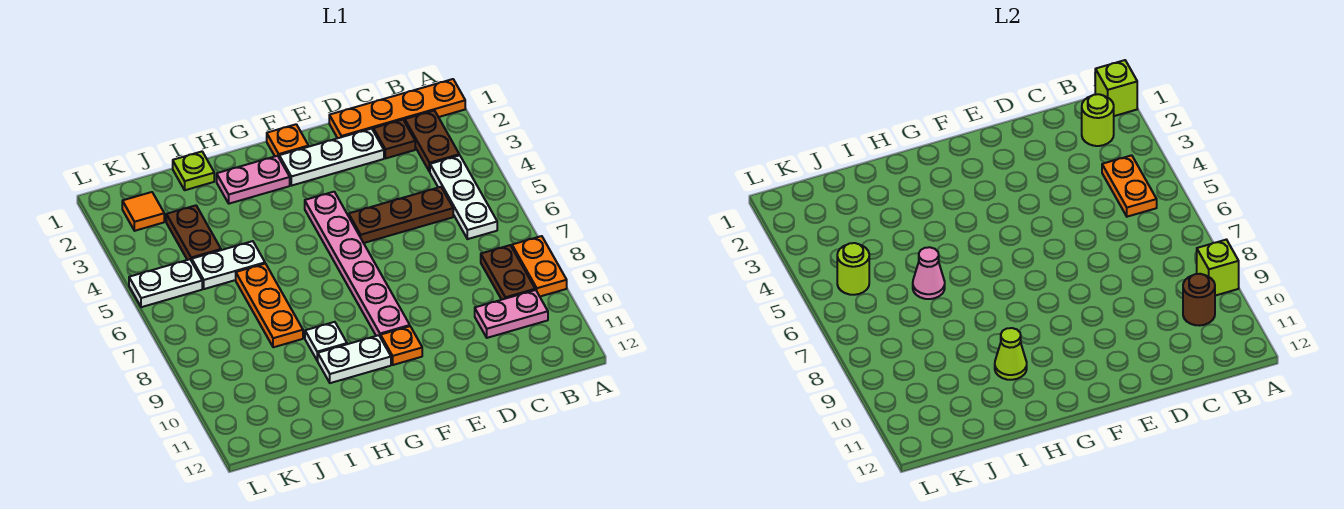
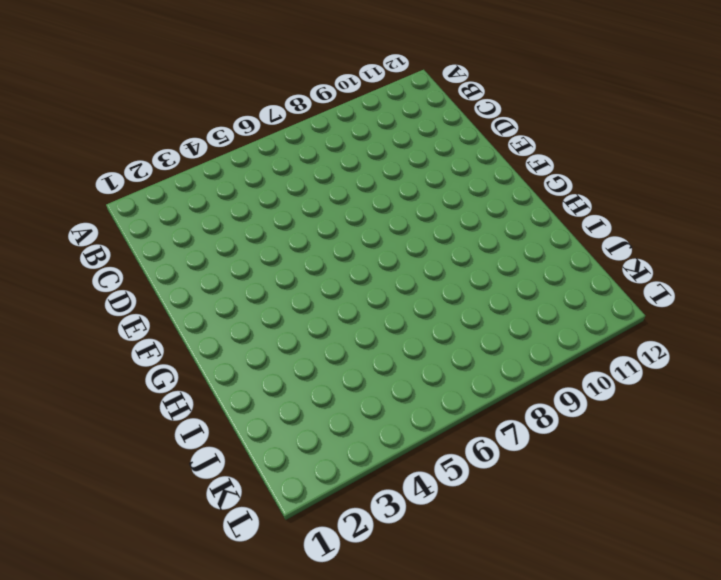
none -> orange plate A1:D1 level 1
none -> orange plate A8:A9 level 1
none -> brown plate B2:B3 level 1

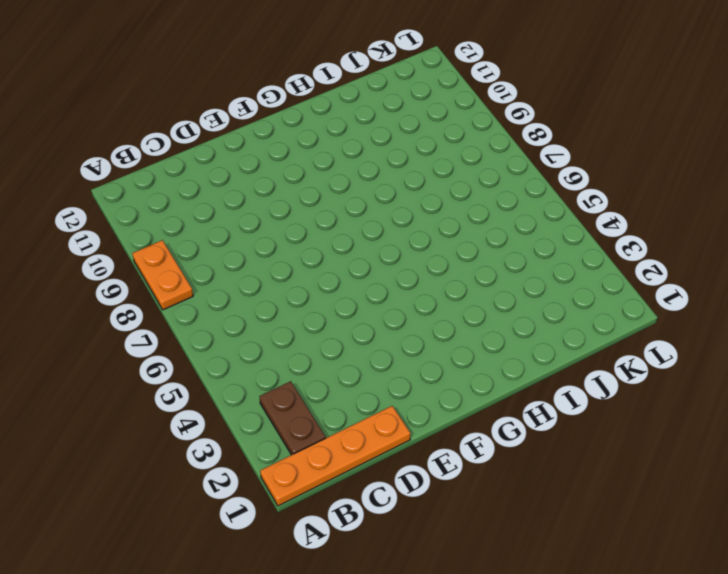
none -> white plate B4:B6 level 1
none -> brown plate B8:B9 level 1
none -> pink plate B10:C10 level 1

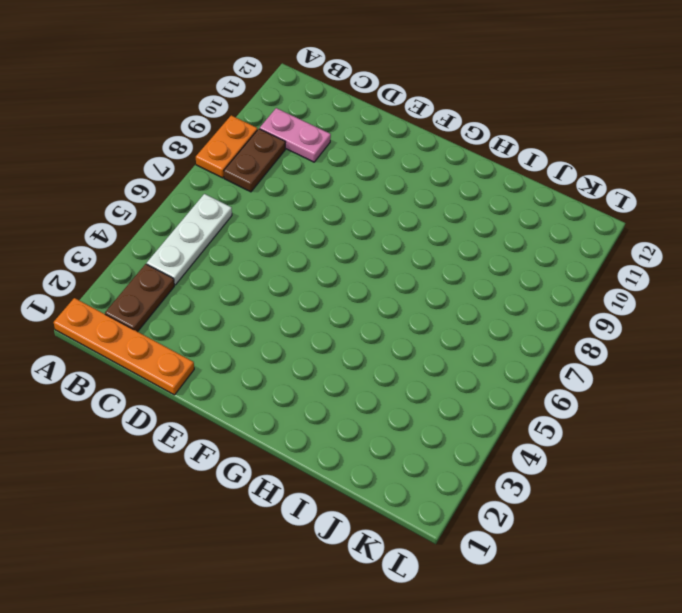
none -> brown plate C2 level 1
none -> brown plate C5:E5 level 1
none -> white plate D2:F2 level 1

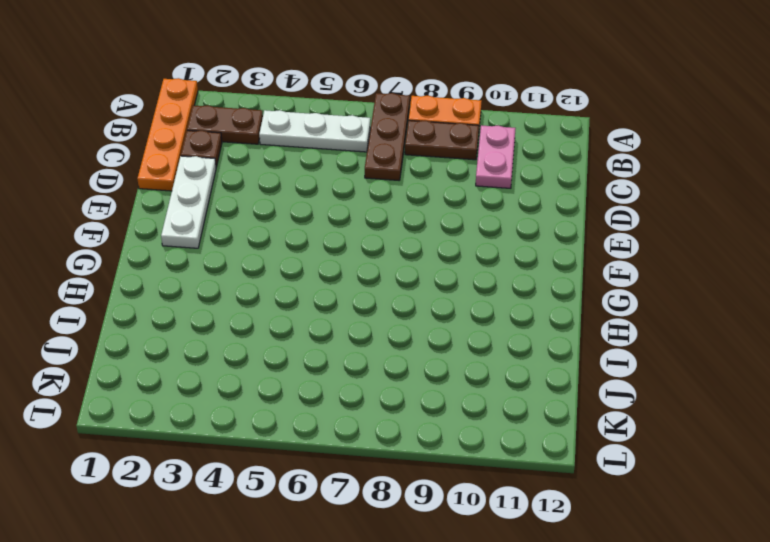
brown plate A7:C7 level 1 -> brown plate C5:E5 level 1
none -> orange plate F1 level 1
none -> pink plate F4:F9 level 1
none -> orange plate F10 level 1

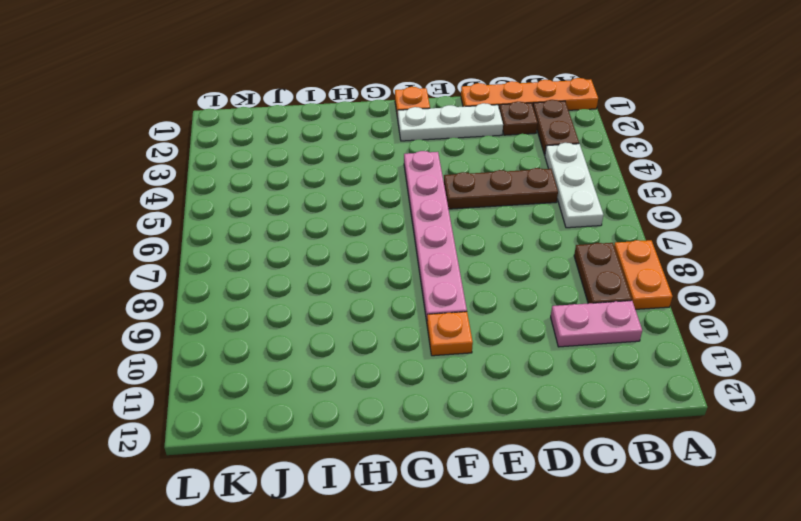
none -> pink plate G2:H2 level 1
none -> white plate G10:H10 level 1
none -> white plate H9 level 1

